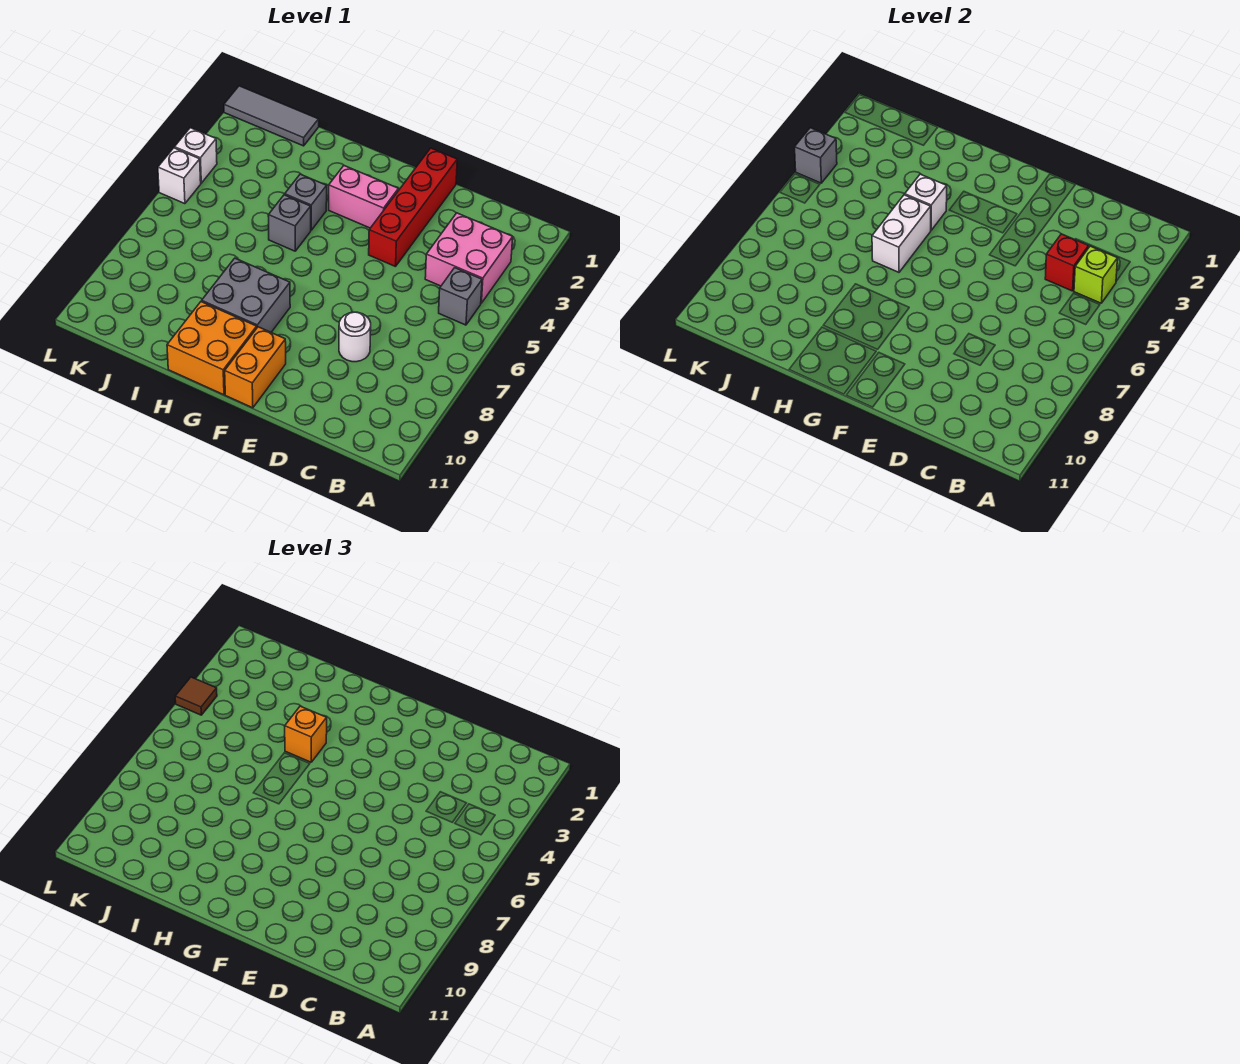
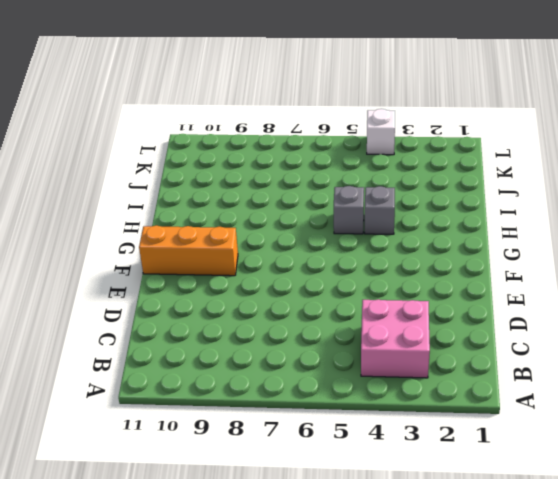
orange brick F9:F11 level 1 -> orange brick F10:F11 level 1
none -> grey brick B5 level 1
none -> white round brick D8 level 1
none -> red brick E1:E4 level 1

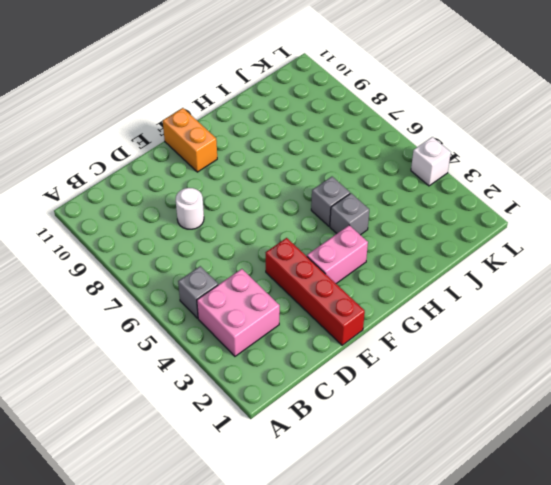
none -> grey brick G8:H9 level 1
none -> orange brick G10:H11 level 1
none -> grey tile J1:L1 level 1

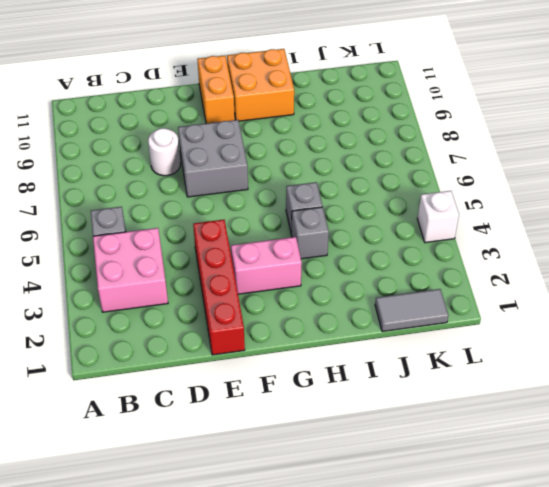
grey brick E7:F8 level 1 -> grey brick G8:H9 level 1
grey tile J1:K1 level 1 -> grey tile J1:L1 level 1
none -> white brick L5 level 1
none -> lime brick B4 level 2
none -> red brick C4 level 2

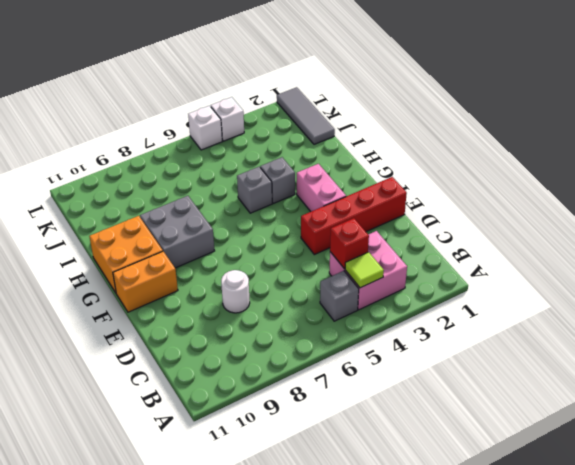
lime tile B4 level 2 -> lime brick B4 level 2
none -> white brick H4 level 2
none -> white brick H5:H6 level 2
none -> grey brick L4 level 2

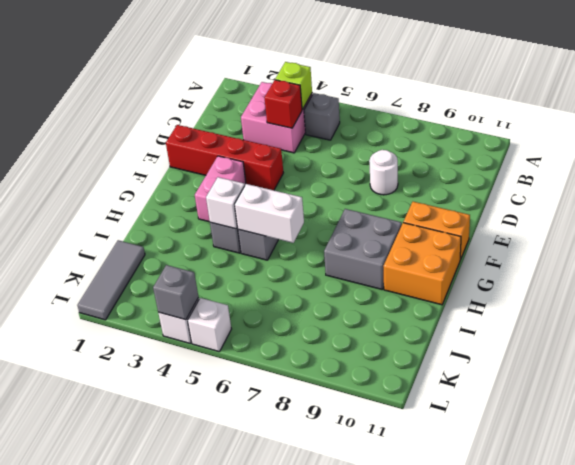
none -> orange brick H4 level 3
none -> brown tile L4 level 3

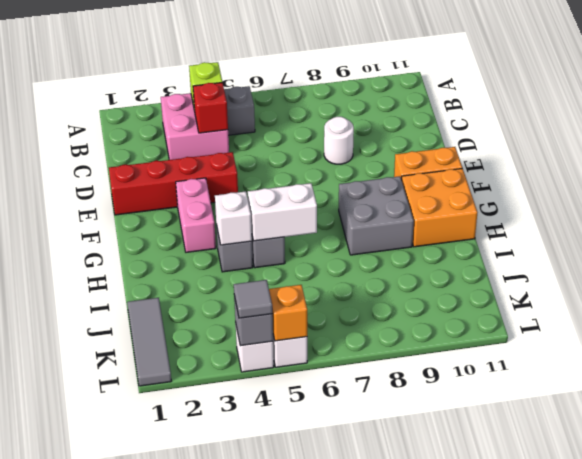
grey tile L4 level 3 -> brown tile L4 level 3
orange brick L5 level 2 -> orange brick H4 level 3

